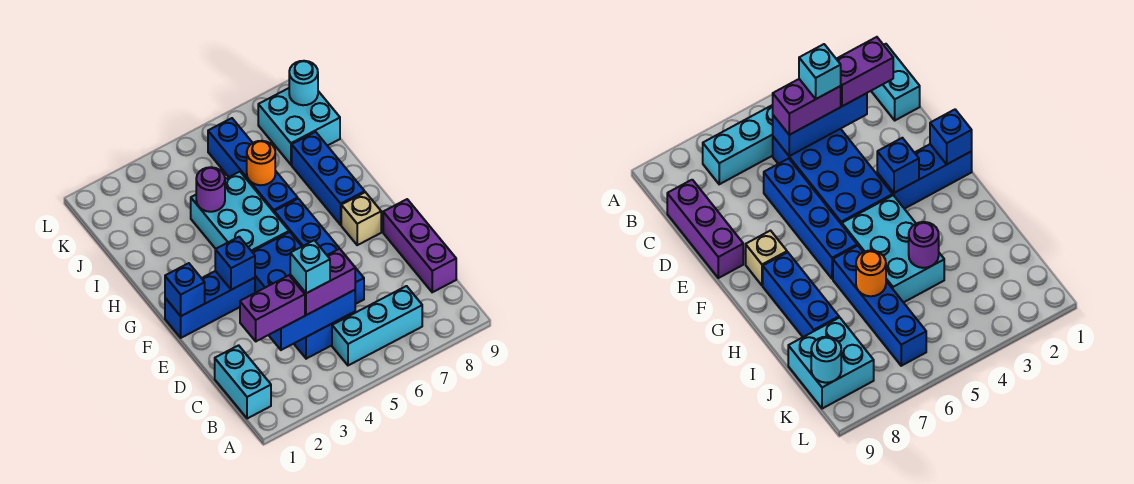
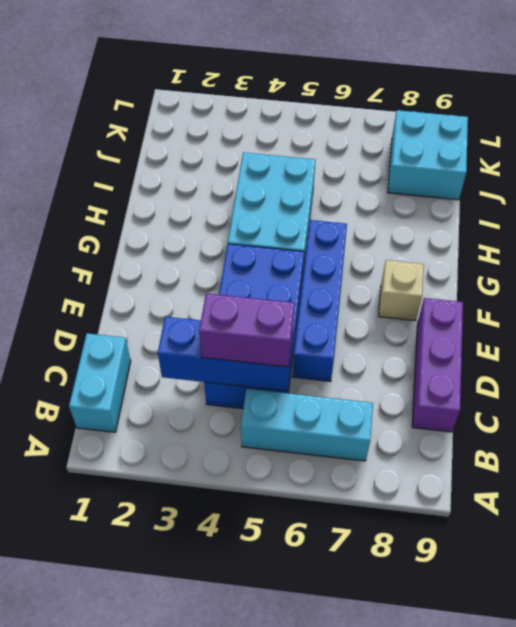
none -> blue brick F1:F3 level 1
none -> blue brick G8:I8 level 1
none -> blue brick H6:K6 level 1

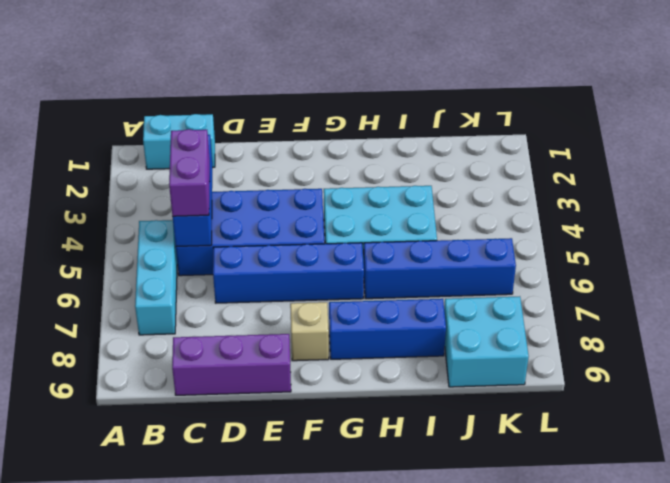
none -> blue brick F1:F3 level 1
none -> blue brick F1 level 2
none -> blue brick F3 level 2

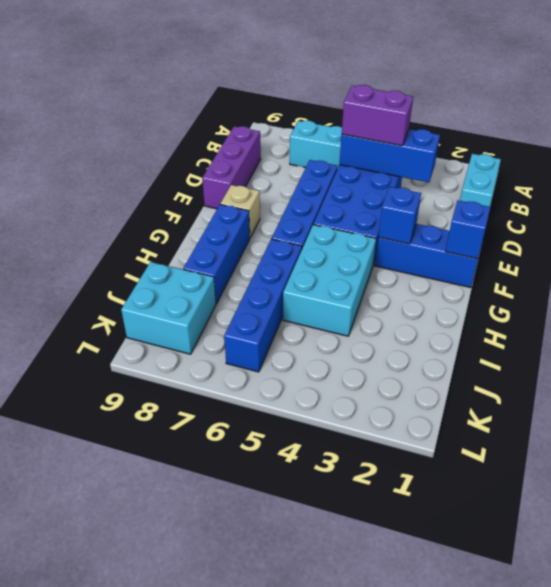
none -> purple round brick I4 level 2
none -> orange round brick I6 level 2
none -> cyan round brick K9 level 2

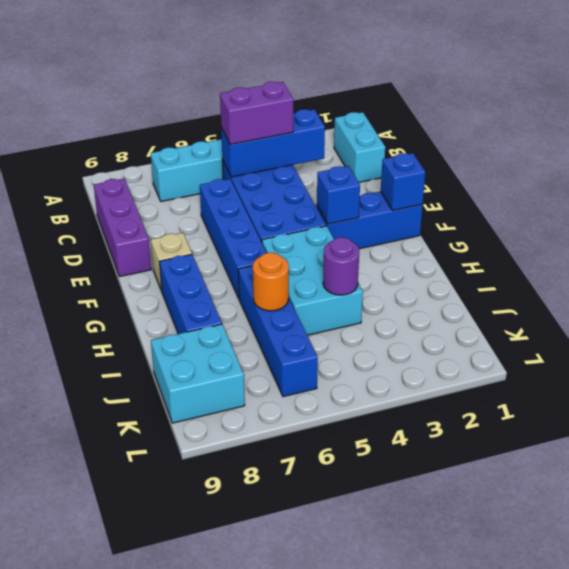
none -> cyan round brick K9 level 2
none -> purple brick C2:C3 level 3
none -> cyan brick C4 level 4

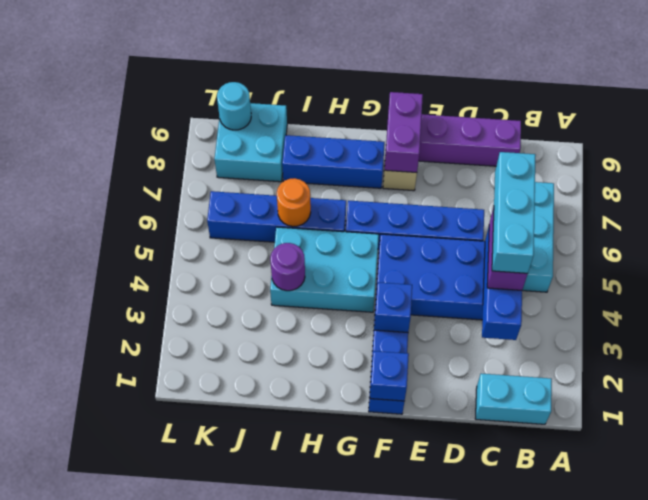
cyan brick C4:C6 level 4 -> cyan brick C4 level 4
purple brick F8:F9 level 2 -> purple brick C2:C3 level 3

